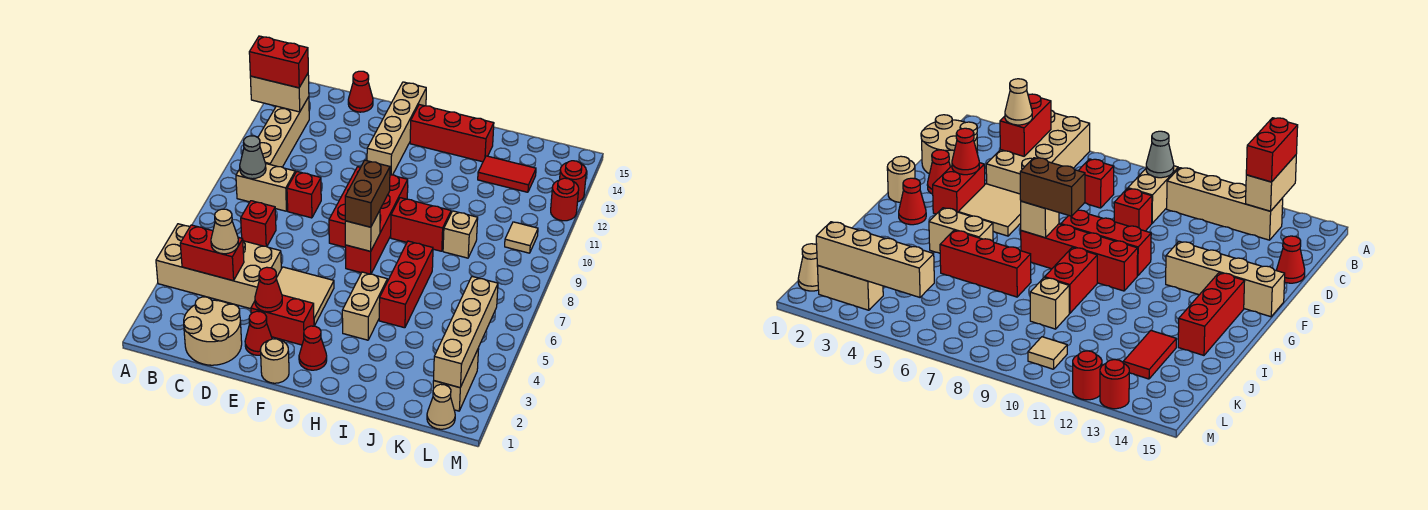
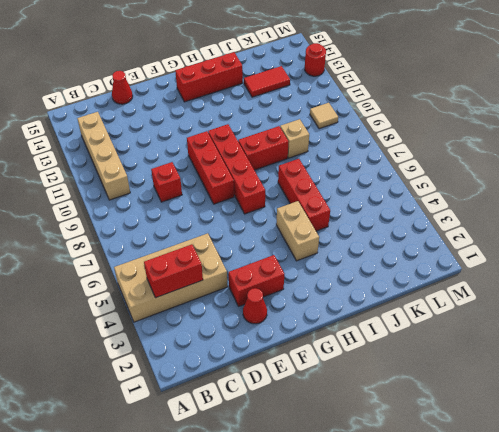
none -> tan brick B9:C9 level 1
none -> tan round brick C1:D2 level 1
none -> red brick C7 level 1
none -> tan tile E4:F5 level 1

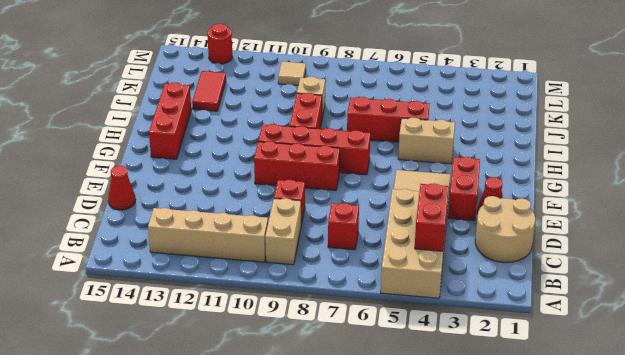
none -> tan round brick F1 level 1
none -> tan brick F12:F15 level 1
none -> red cone G2 level 1
none -> tan cone L1 level 1

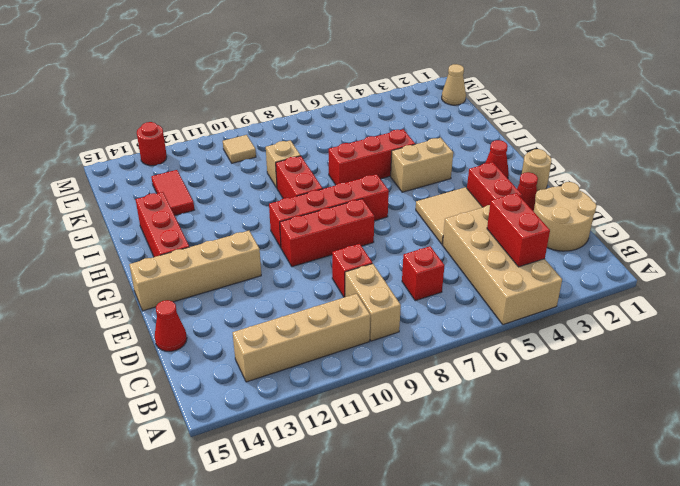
none -> tan brick L2:L3 level 1
none -> red round brick M12 level 1
none -> tan brick A13:B13 level 2
none -> grey cone B9 level 2

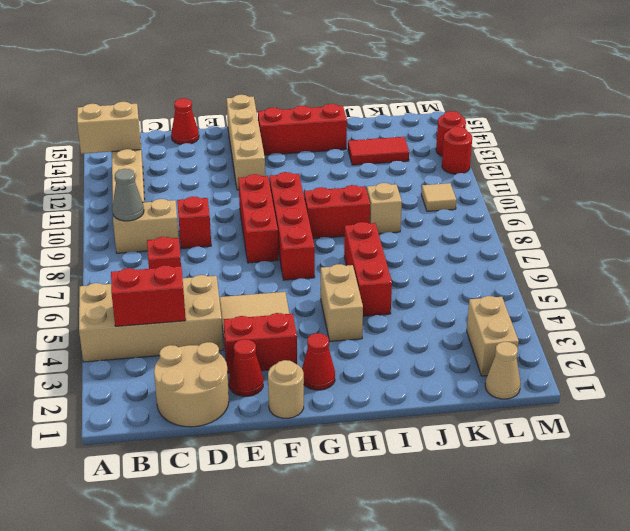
none -> red cone E3 level 2
none -> tan brick G7 level 2
none -> tan brick L2:L5 level 2
none -> red brick A13:B13 level 3

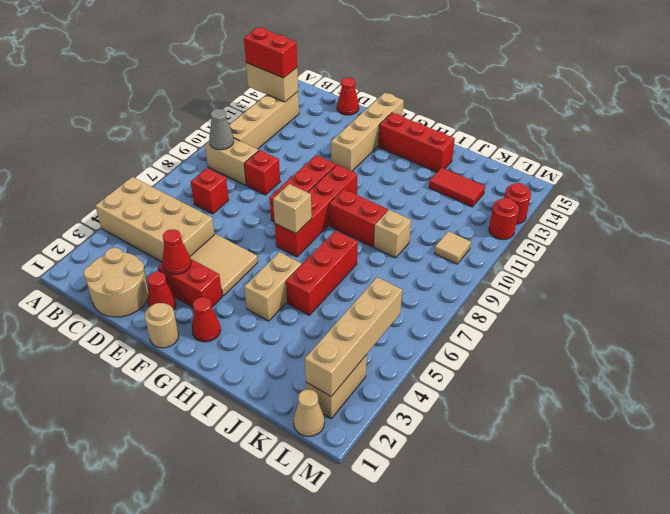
none -> red brick B4:C4 level 2
none -> tan cone C4 level 3
none -> brown brick G7:G8 level 3

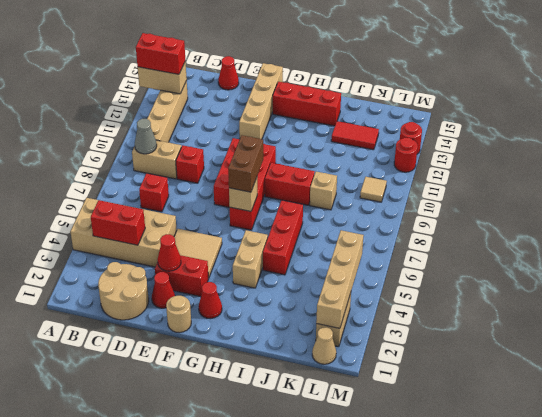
none -> tan cone C4 level 3

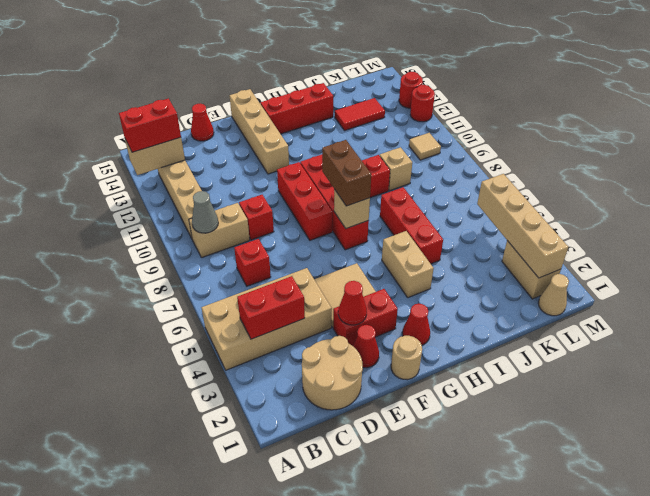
none -> tan cone C4 level 3

